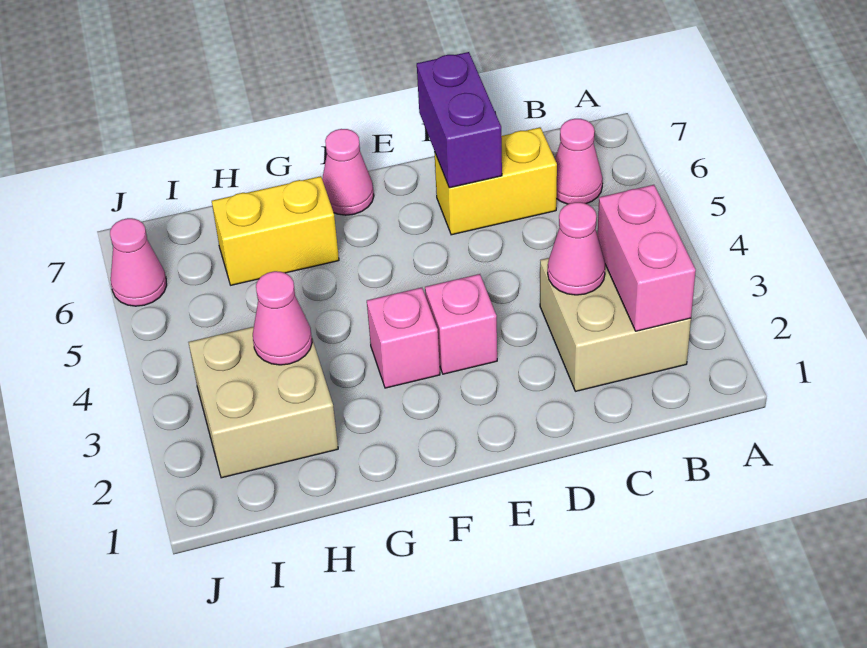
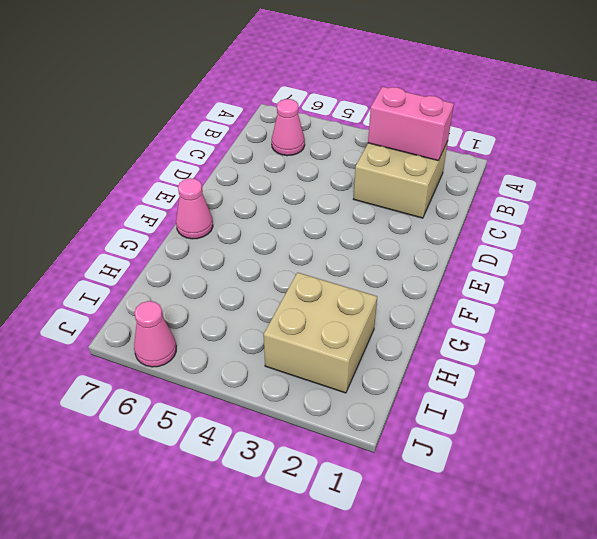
none -> yellow brick C6:D6 level 1
none -> pink brick E3 level 1
none -> pink brick F3 level 1

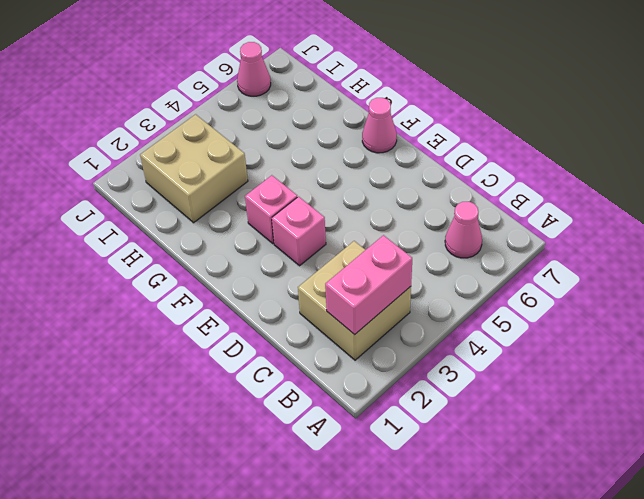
none -> yellow brick C6:D6 level 1
none -> yellow brick G6:H6 level 1
none -> pink cone C3 level 2

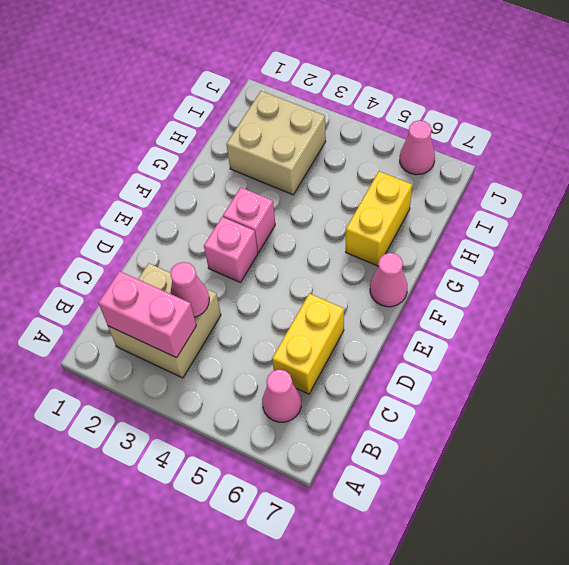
none -> purple brick D6:D7 level 2
none -> pink cone H3 level 2

